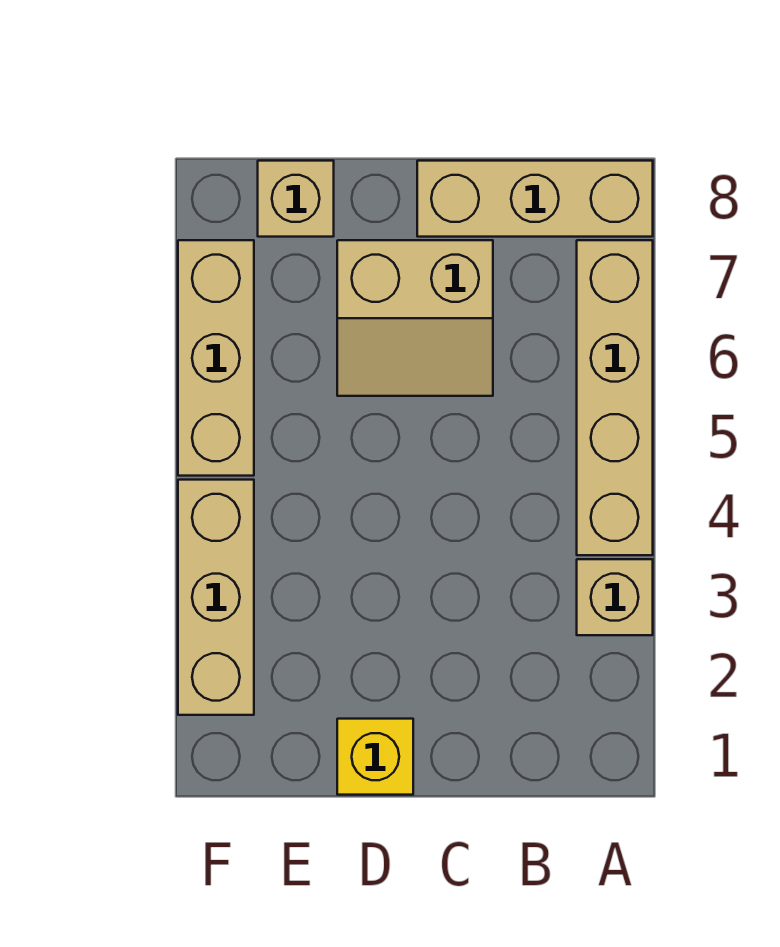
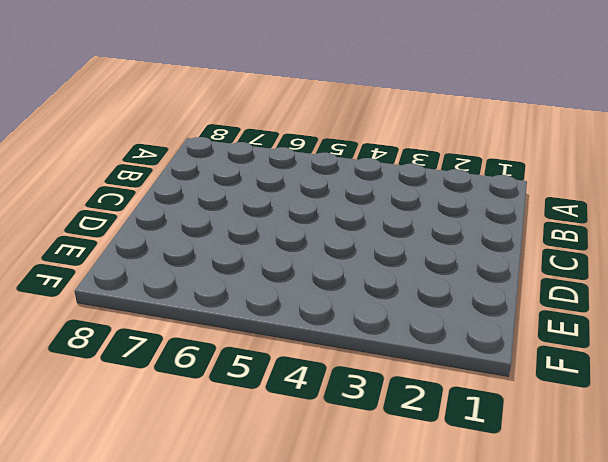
none -> tan brick A3 level 1
none -> tan brick A4:A7 level 1

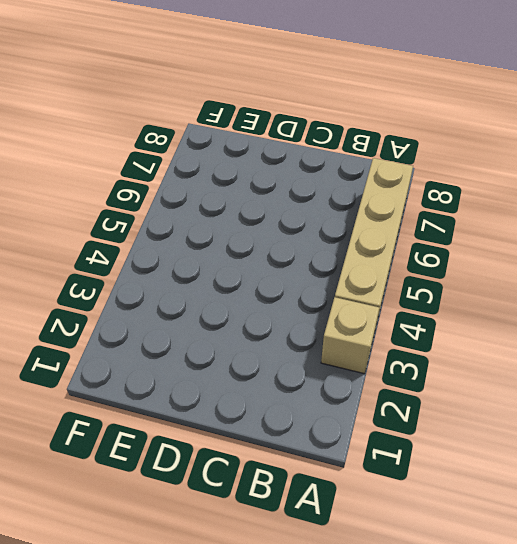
none -> tan brick A8:C8 level 1
none -> tan slope C6:D7 level 1 top 7

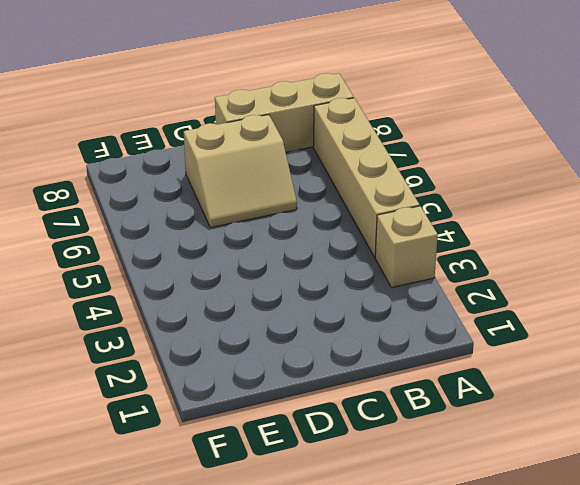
none -> yellow brick D1 level 1
none -> tan brick E8 level 1

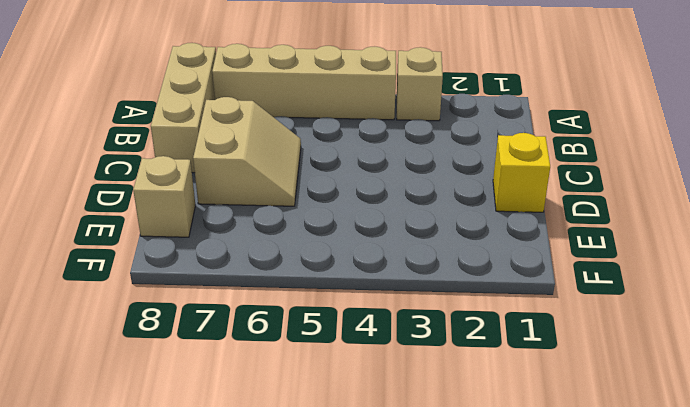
none -> tan brick F2:F4 level 1
none -> tan brick F5:F7 level 1

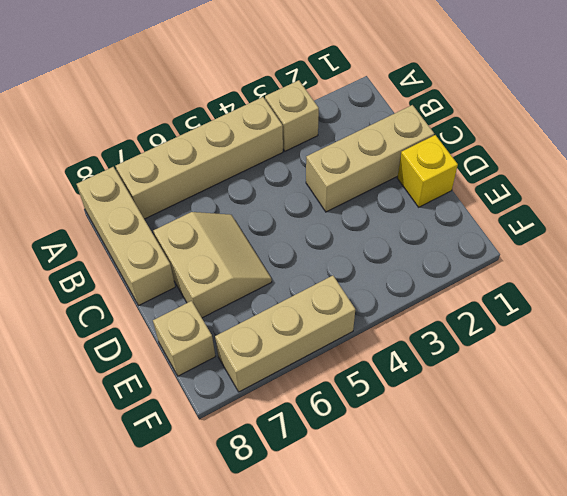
tan brick C1:C3 level 1 -> tan brick F2:F4 level 1

